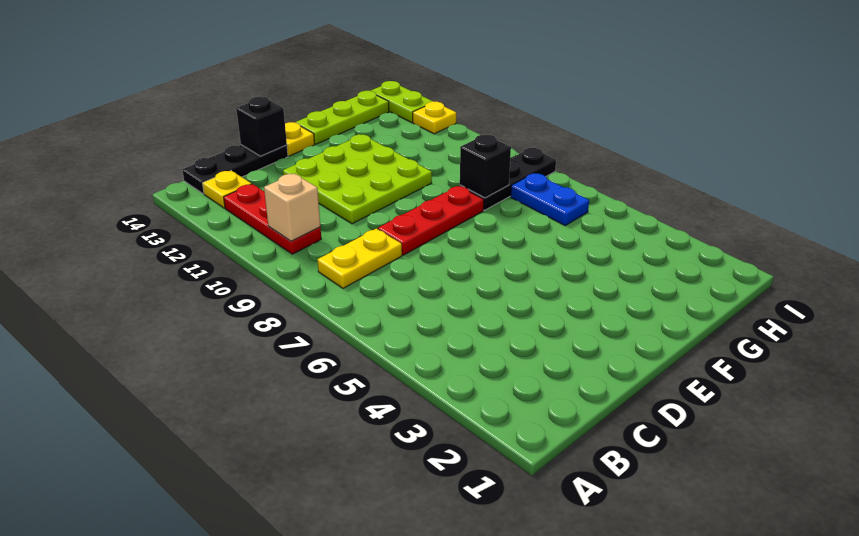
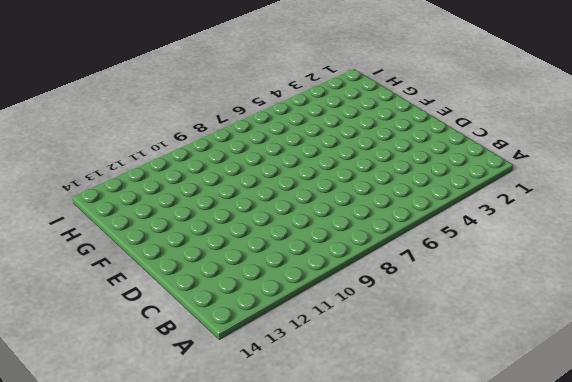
none -> yellow plate B8:C8 level 1
none -> red plate B10:B12 level 1
none -> yellow plate B13 level 1

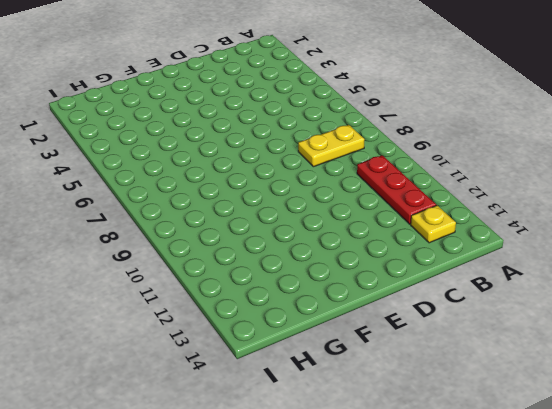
none -> black plate B14:D14 level 1
none -> red plate D8:F8 level 1
none -> lime plate D10:F12 level 1

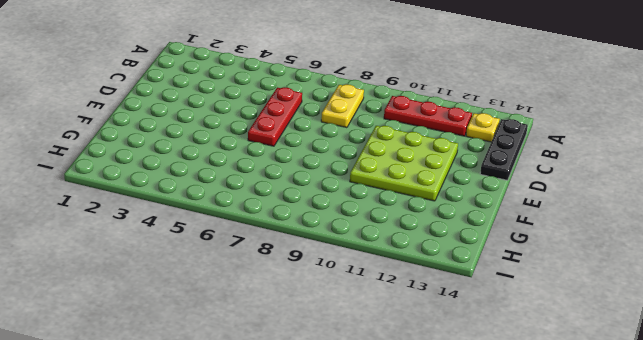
red plate C6:E6 level 1 -> red plate D8:F8 level 1
none -> yellow plate E14 level 1
none -> lime plate F14:H14 level 1
none -> black plate G8:I8 level 1

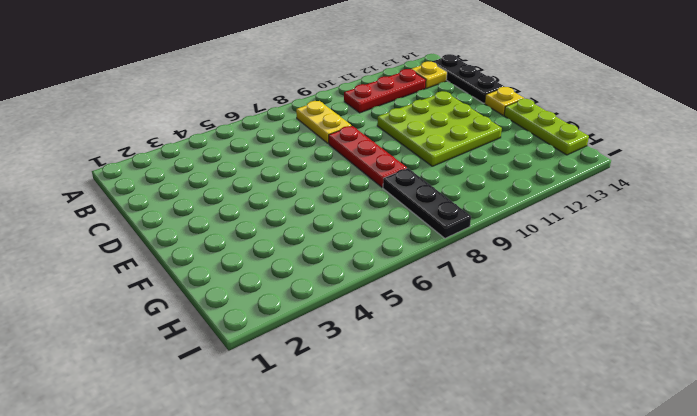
none -> blue plate H6:H7 level 1
none -> yellow plate I12 level 1
none -> lime plate I13:I14 level 1

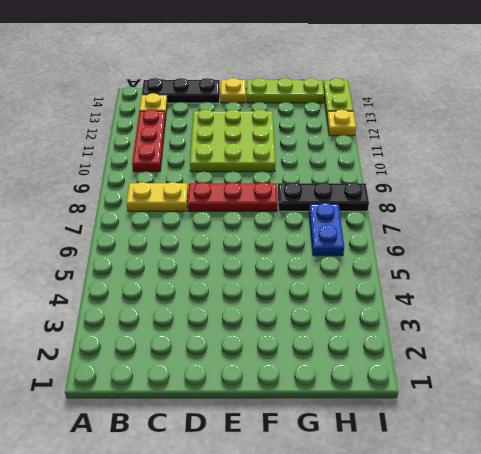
none -> tan brick B10 level 2
none -> black brick D14 level 2
none -> black brick G8 level 2

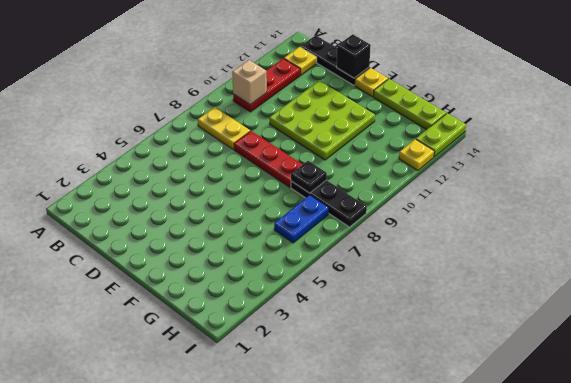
black plate G8 level 2 -> black brick G8 level 2

